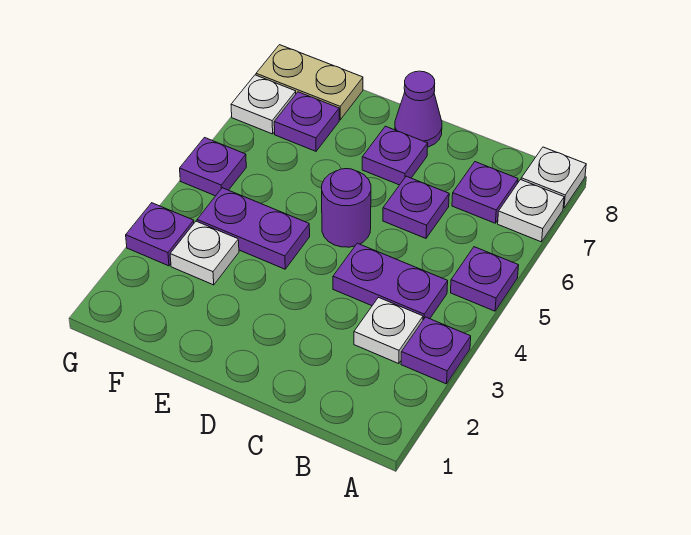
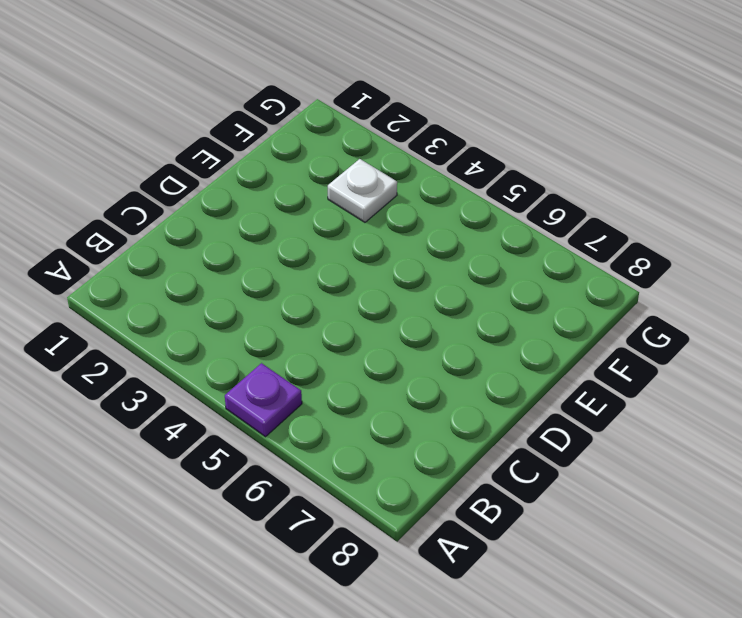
none -> purple plate A3 level 1
none -> white plate A7 level 1
none -> white plate A8 level 1

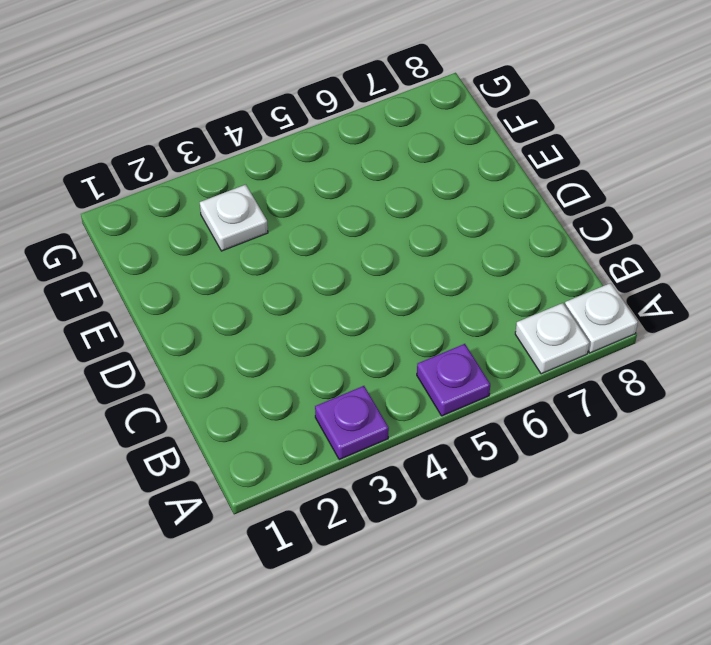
none -> white plate B3 level 1
none -> purple plate B4:C4 level 1
none -> purple plate B7 level 1

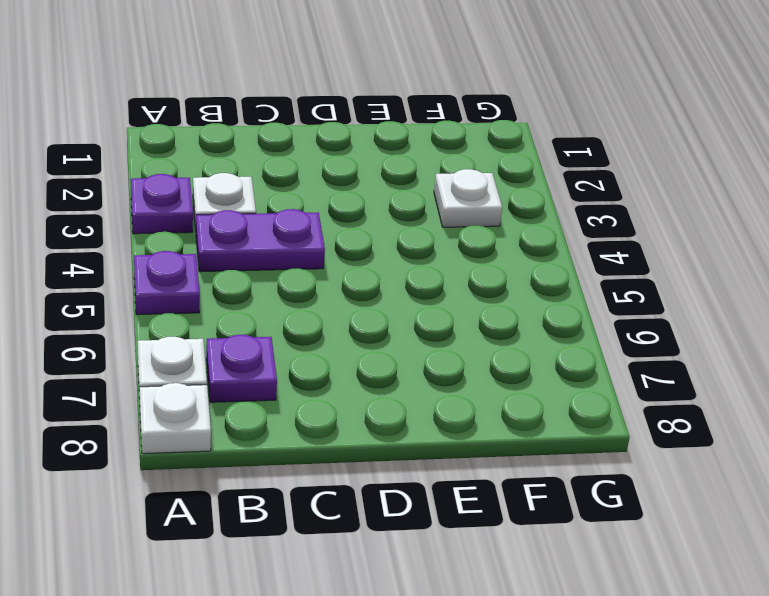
none -> purple plate C6 level 1
none -> purple round brick D5 level 1
none -> purple plate D7 level 1

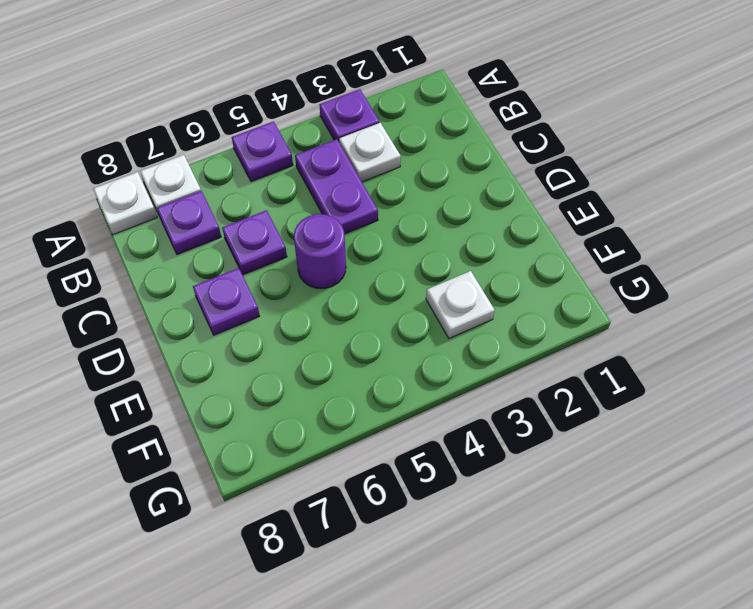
none -> purple cone D8 level 1
none -> purple plate E4:F4 level 1
none -> purple plate F7 level 1

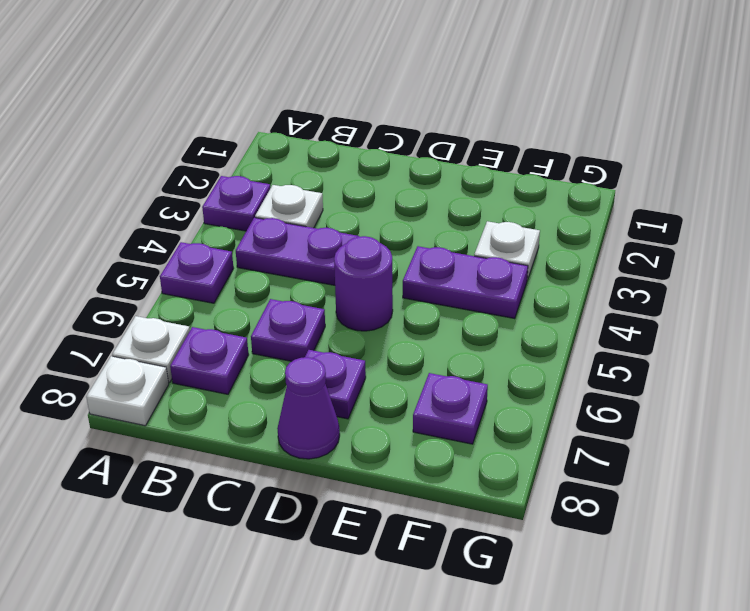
none -> tan plate F8:G8 level 1
none -> purple plate G3 level 1
none -> purple plate G5 level 1

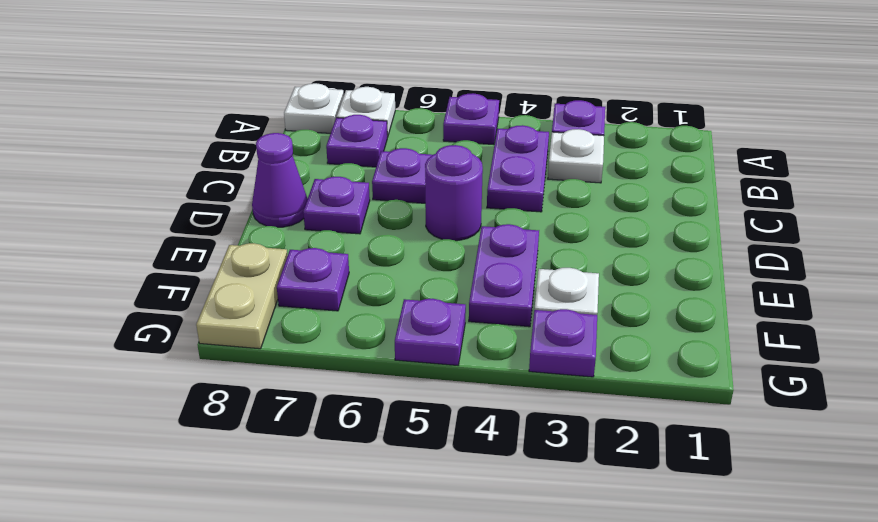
none -> white plate G7 level 1

